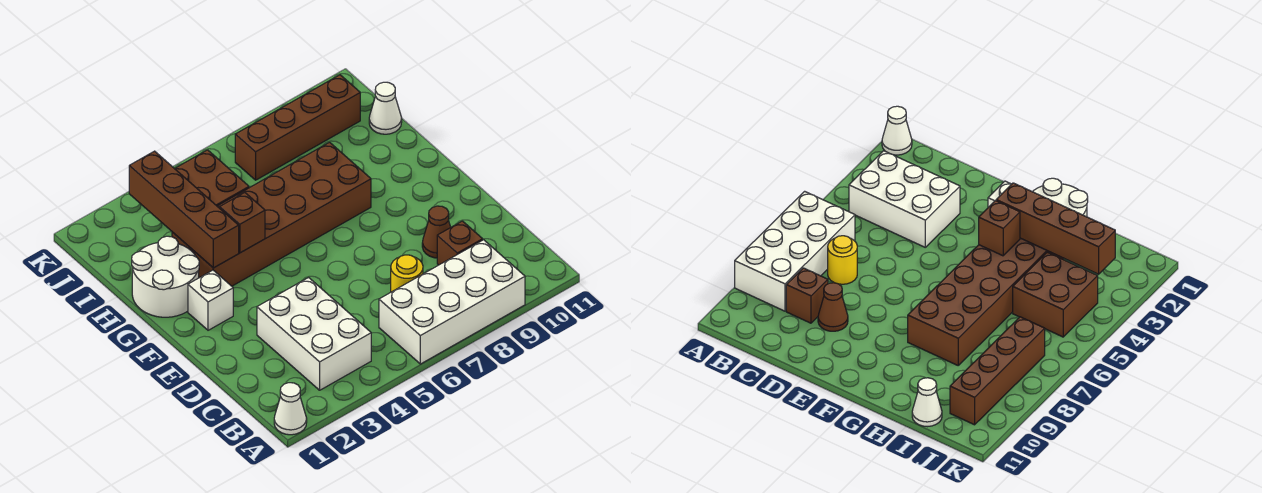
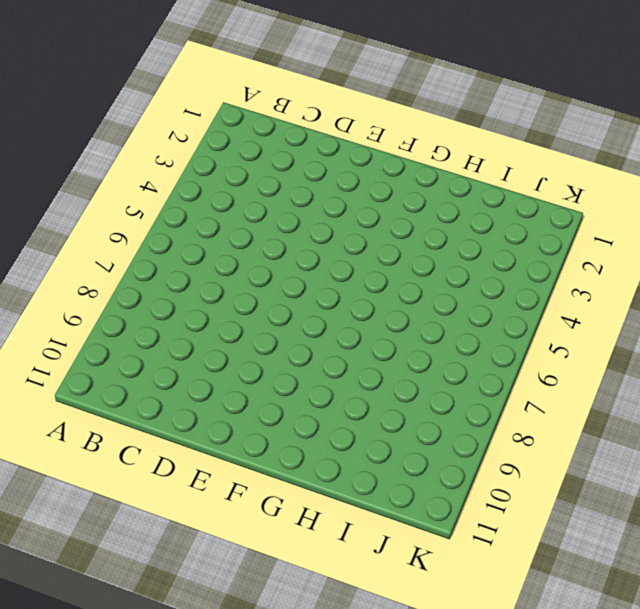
none -> white cone A1 level 1
none -> white brick A6:B9 level 1
none -> white brick B3:D4 level 1

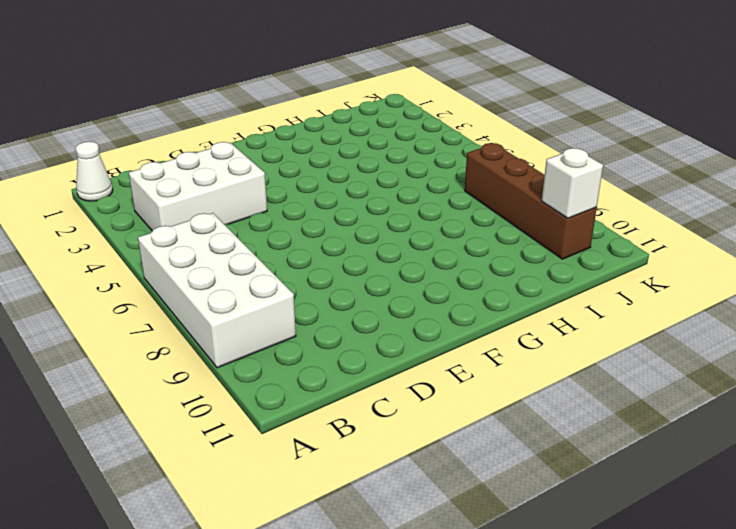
white brick J10 level 2 -> white brick F2 level 1
none -> yellow round brick C7 level 1
none -> brown brick C9 level 1
none -> brown cone D9 level 1

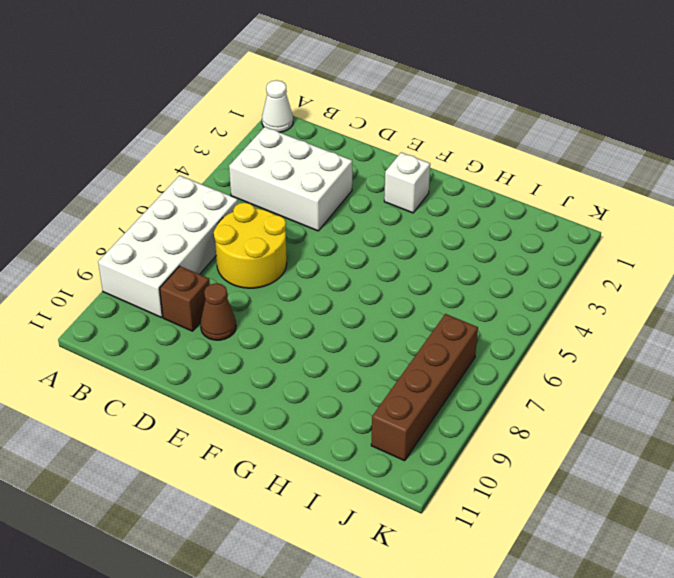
yellow round brick C6:D7 level 1 -> yellow round brick C7 level 1
none -> white round brick G1:H2 level 1
none -> brown brick G3:H8 level 1
none -> brown brick I4:J5 level 1

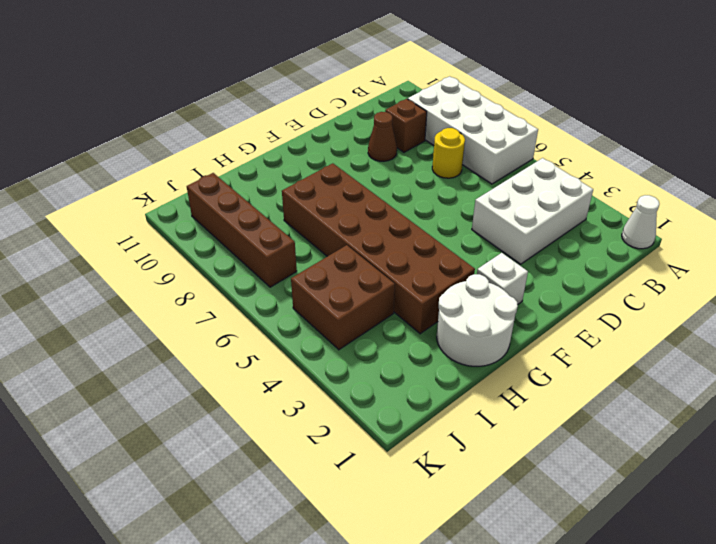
none -> white cone I11 level 1
none -> brown brick G3:J3 level 2
none -> brown brick G4 level 2

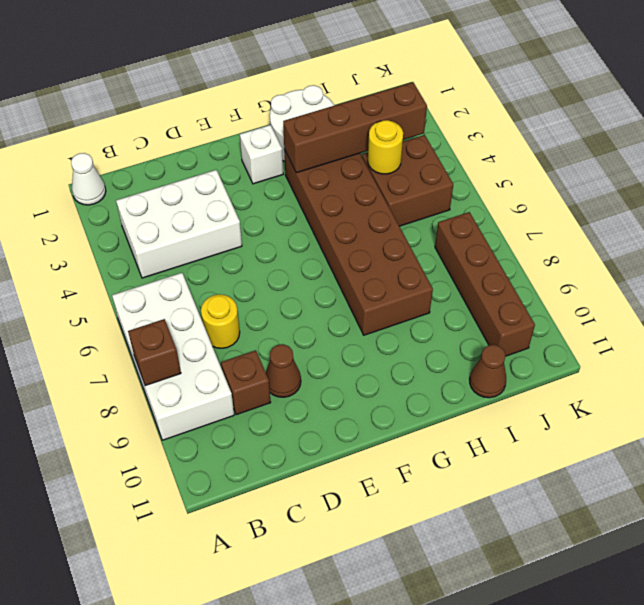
brown brick A8 level 2 -> brown brick G4 level 2
yellow round brick I4 level 2 -> none
brown cone I11 level 1 -> white cone I11 level 1

